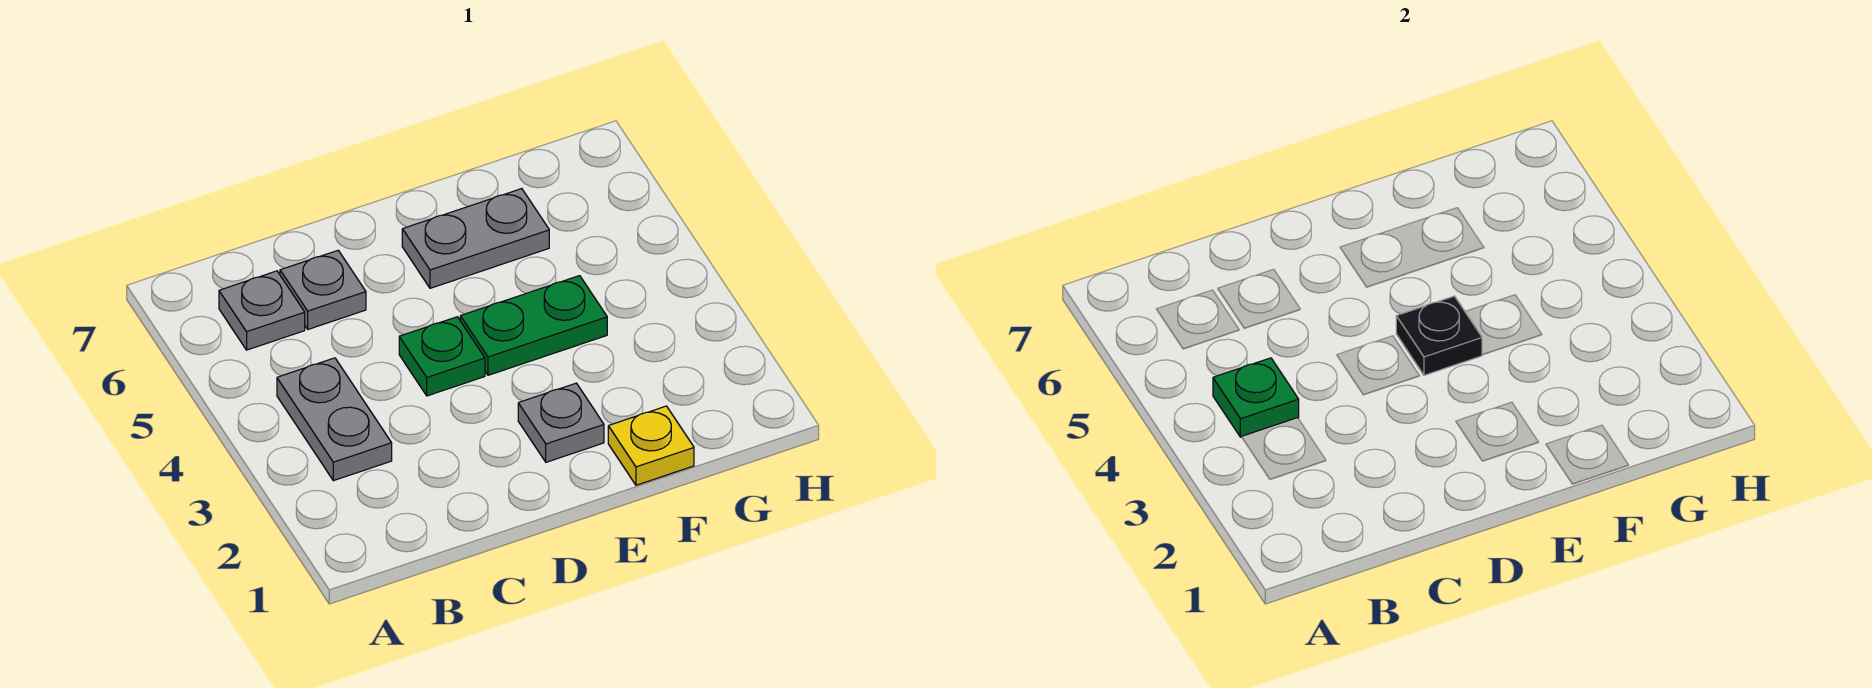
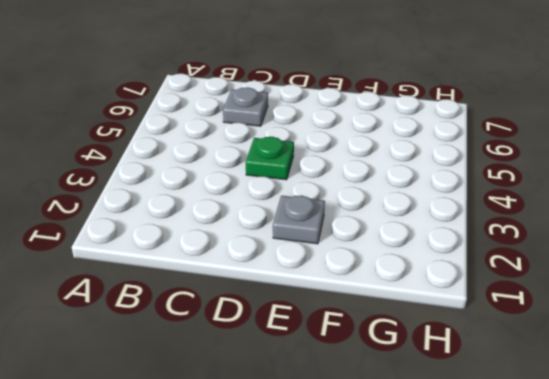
none -> grey plate B3:B4 level 1
none -> grey plate B6 level 1

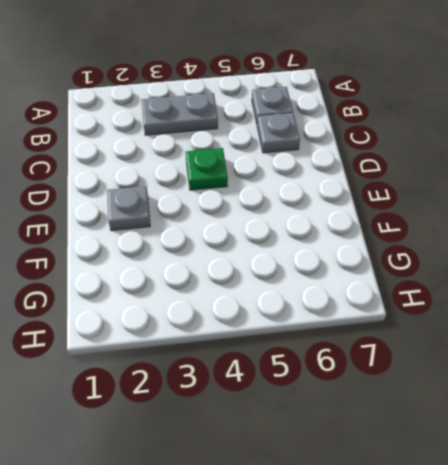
none -> green plate E4:F4 level 1
none -> grey plate E6:F6 level 1

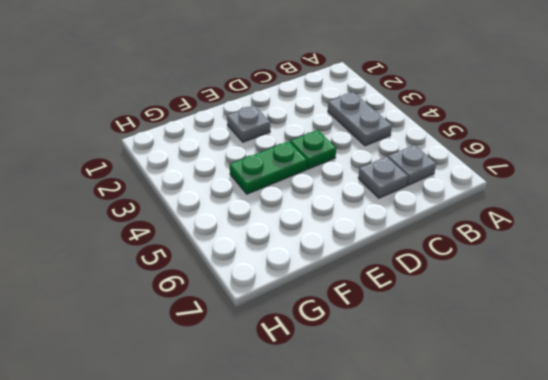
none -> grey plate E6:F6 level 1
none -> yellow plate F1 level 1

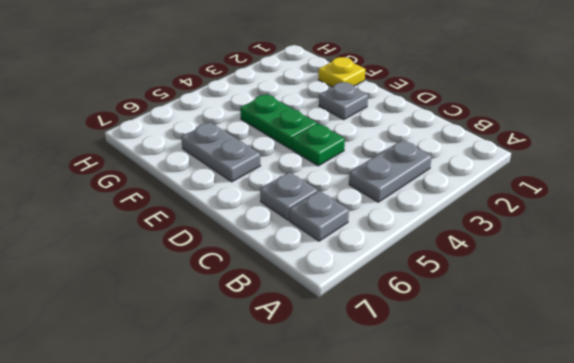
none -> green plate B4 level 2
none -> black plate E4 level 2

